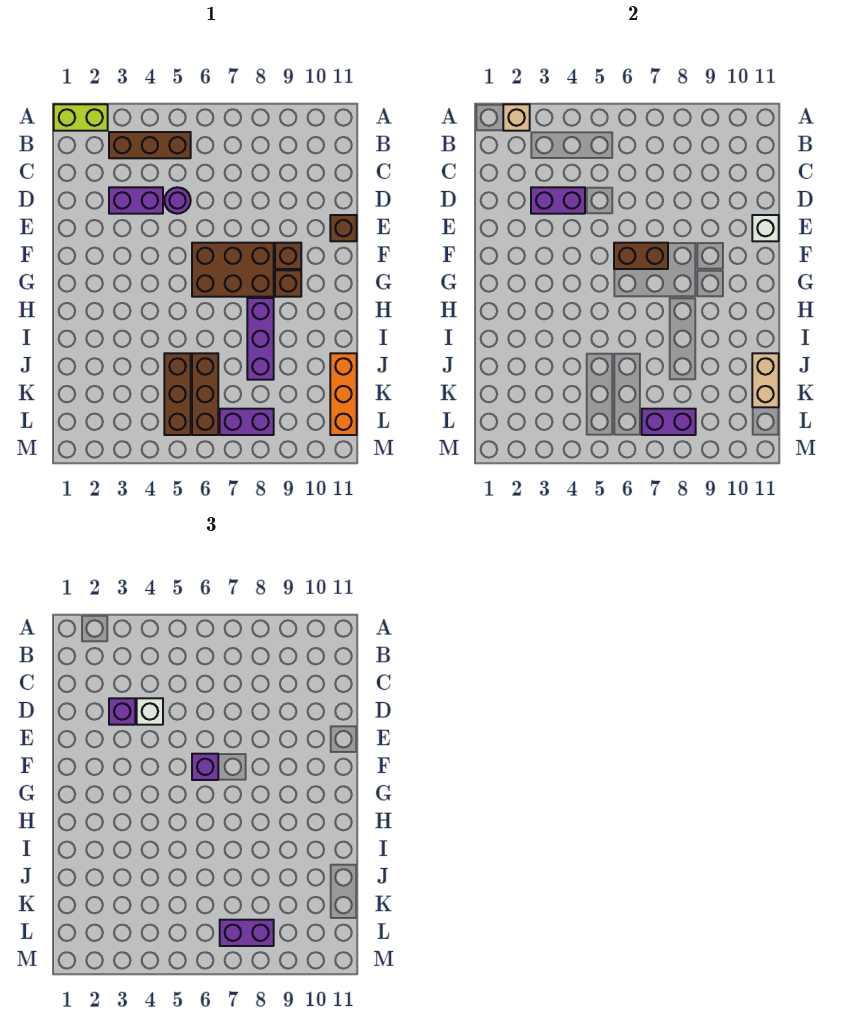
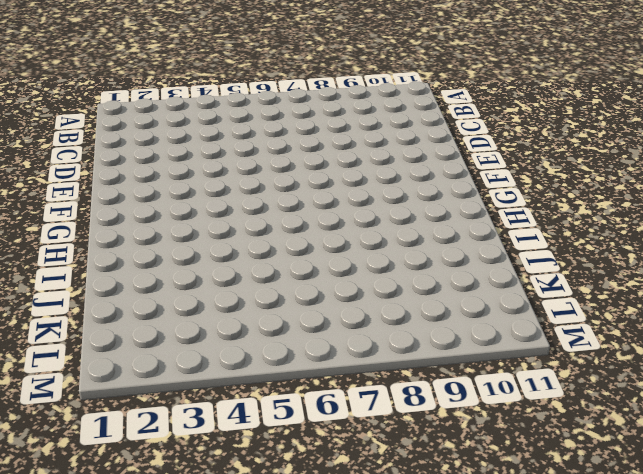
none -> lime brick A1:A2 level 1
none -> brown brick B3:B5 level 1
none -> purple brick D3:D4 level 1

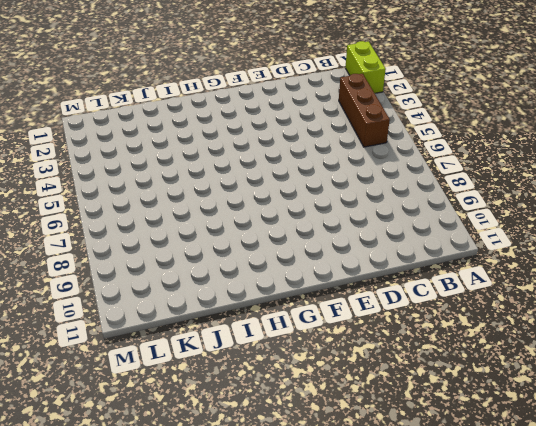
none -> purple brick D3:D4 level 1
none -> purple round brick D5 level 1
none -> brown brick E11 level 1

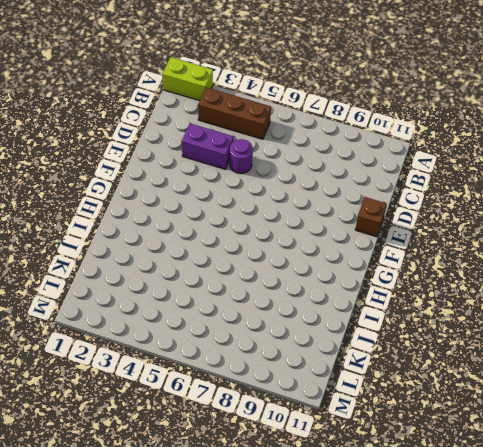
none -> brown brick F6:G8 level 1
none -> brown brick F9 level 1
none -> brown brick G9 level 1

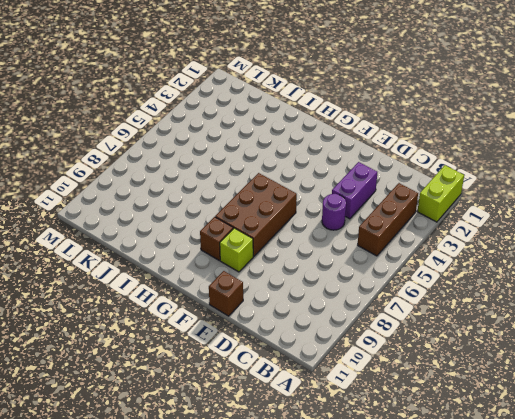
lime brick F9 level 1 -> brown brick F9 level 1
none -> purple brick H8:J8 level 1
none -> brown brick J5:L5 level 1
none -> brown brick J6:L6 level 1

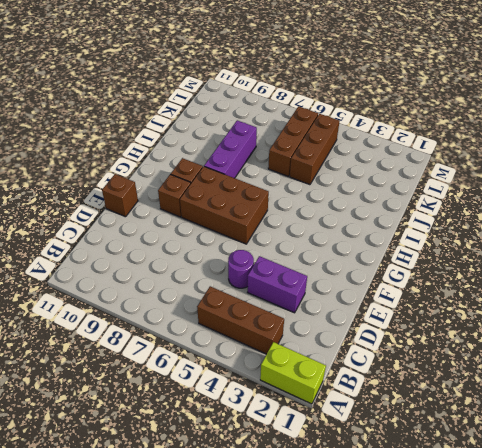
none -> orange brick J11:L11 level 1
none -> purple brick L7:L8 level 1
none -> tan brick A2 level 2

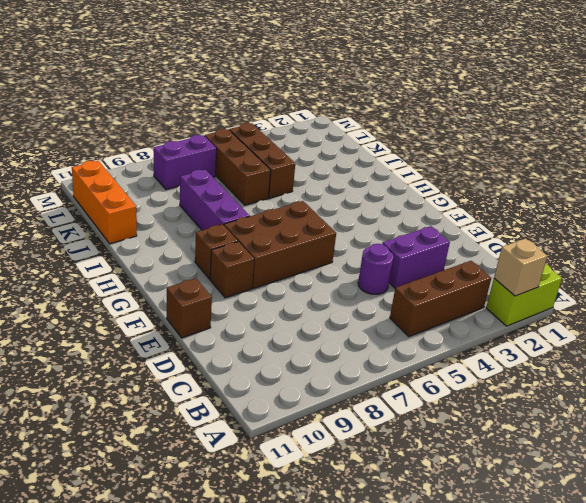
none -> purple brick D3:D4 level 2
none -> white brick E11 level 2
none -> brown brick F6:F7 level 2

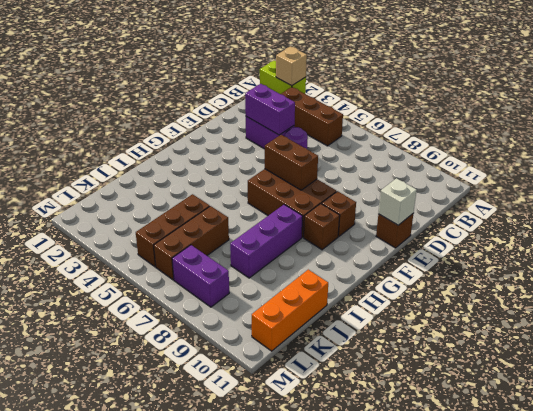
none -> tan brick J11:K11 level 2
none -> purple brick L7:L8 level 2
none -> purple brick D3 level 3

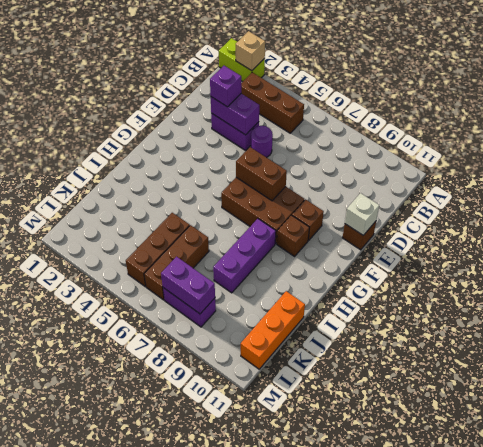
none -> tan brick J11:K11 level 2
none -> white brick D4 level 3
none -> purple brick F6 level 3

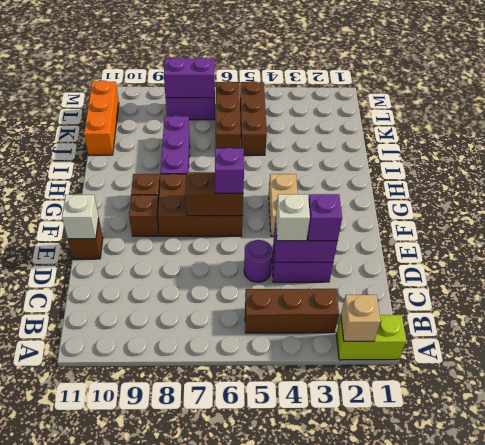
tan brick F4:G4 level 1 -> tan brick J11:K11 level 2
none -> purple brick L7:L8 level 3

